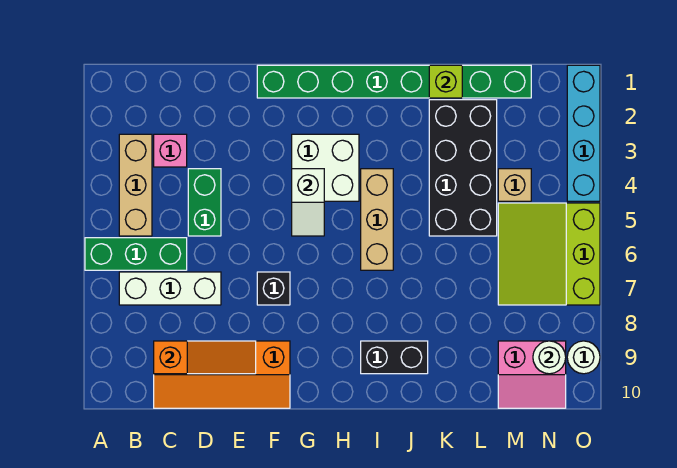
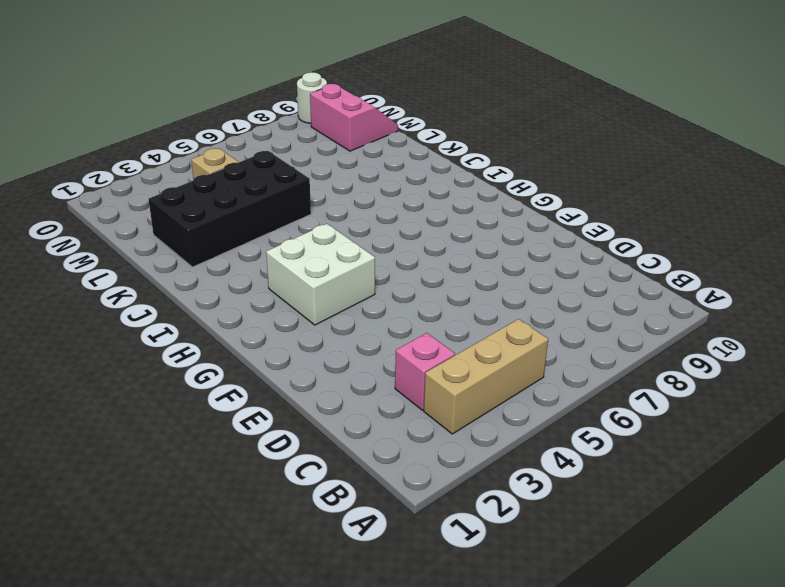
none -> green brick A6:C6 level 1
none -> white brick B7:D7 level 1
none -> orange slope C9:F10 level 1 top 9

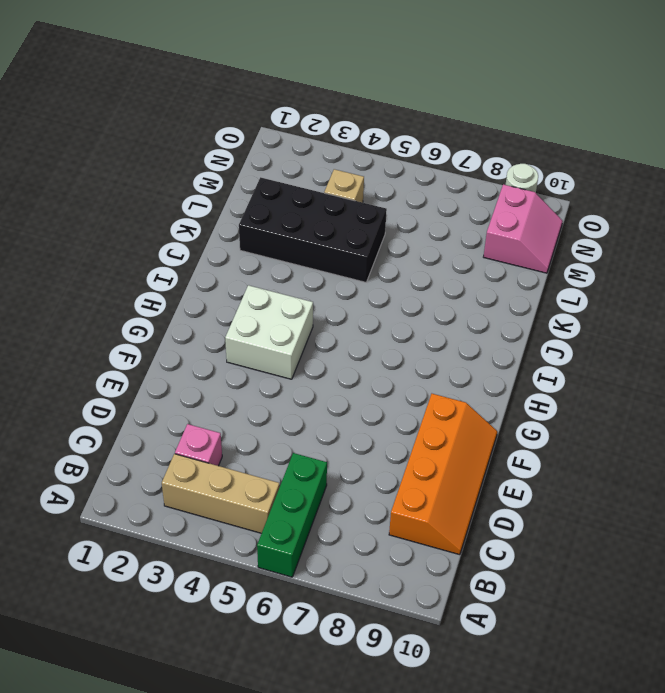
none -> white brick B7:D7 level 1
none -> green brick D4:D5 level 1
none -> green brick F1:M1 level 1

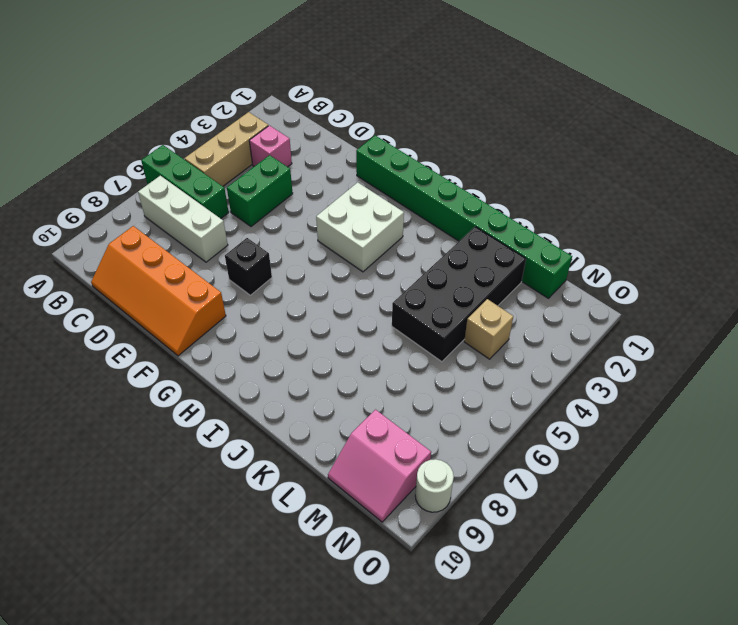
none -> tan brick I4:I6 level 1
none -> black brick I9:J9 level 1
none -> lime slope M5:O7 level 1 top O

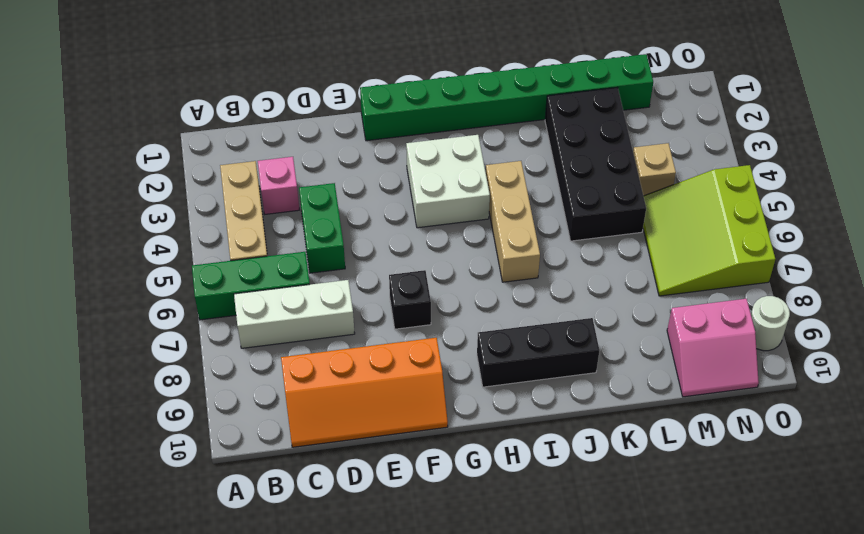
black brick H9:J9 level 1 -> black brick I9:J9 level 1
none -> cyan brick O1:O4 level 1
none -> orange slope C9:E9 level 2 top C
none -> white slope G4:G5 level 2 top 4

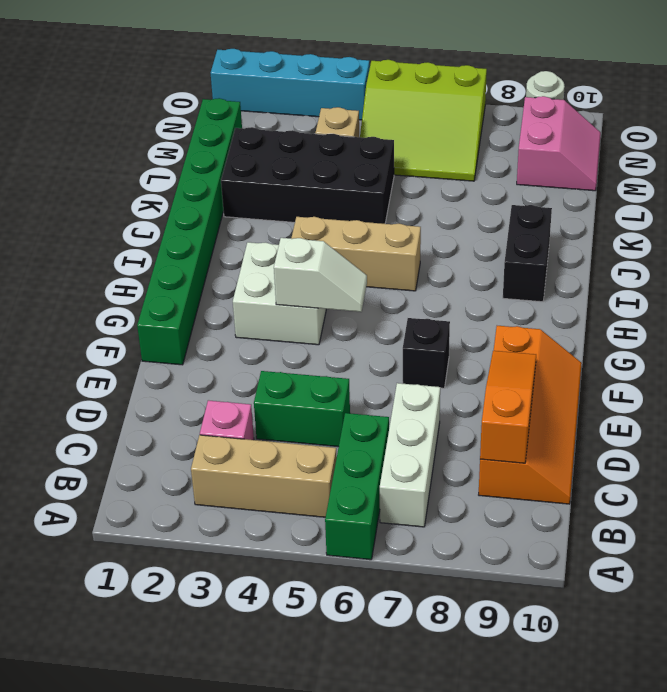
none -> lime brick K1 level 2
none -> white round brick N9 level 2

